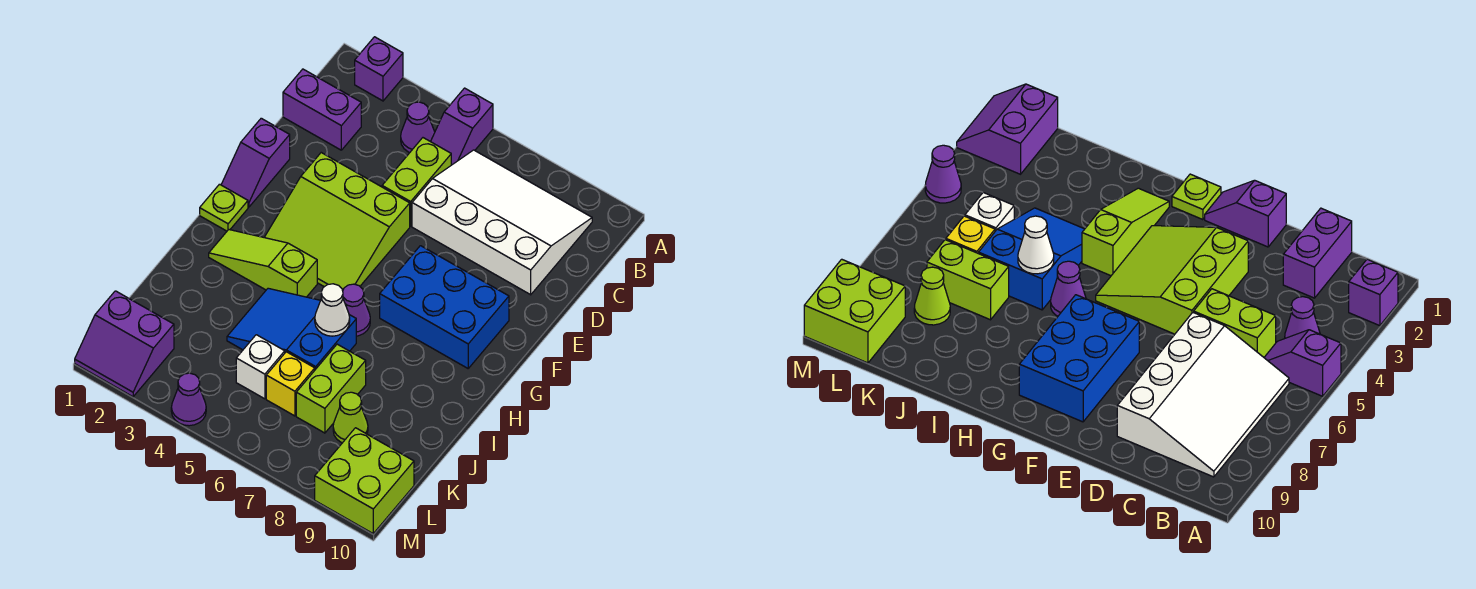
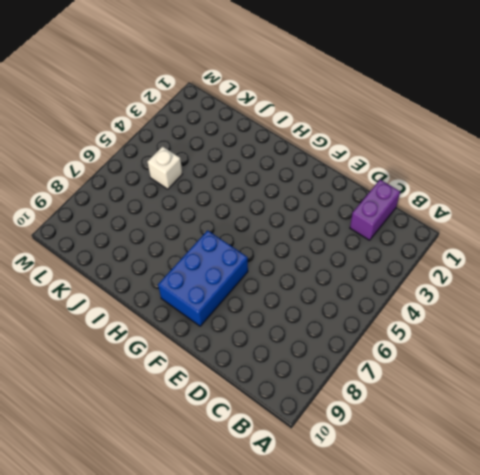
none -> purple brick A2 level 1
none -> purple slope A5:B5 level 1 top A
none -> purple cone B4 level 1

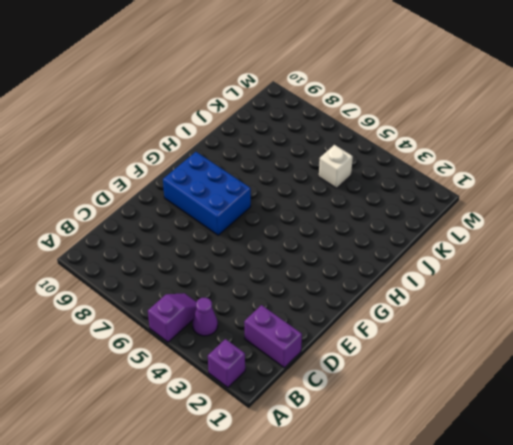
none -> white slope B6:D9 level 1 top D
none -> lime brick C5:D5 level 1
none -> purple slope E1:F1 level 1 top E

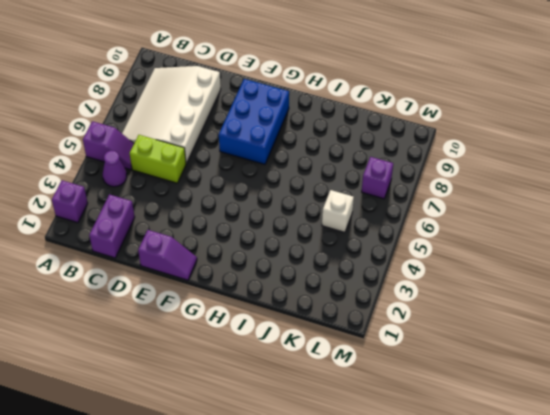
purple brick L7 level 1 -> none
none -> lime slope E3:G5 level 1 top E
none -> lime plate G1 level 1
none -> lime slope H2:H4 level 1 top 4

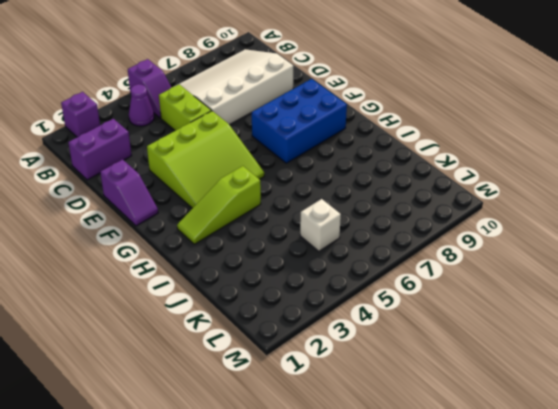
none -> lime plate G1 level 1
none -> purple cone H6 level 1
none -> blue slope I4:J6 level 1 top 6

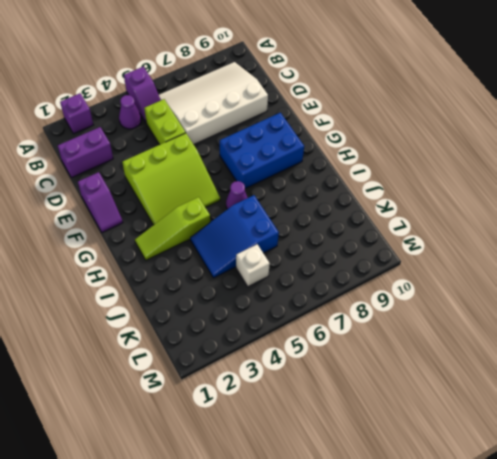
none -> lime plate G1 level 1
none -> lime brick J7:K7 level 1
none -> yellow brick K6 level 1

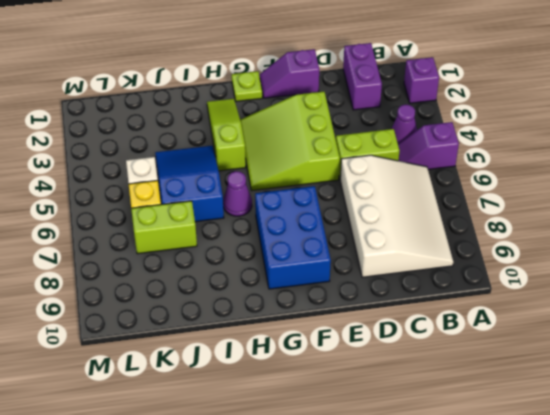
none -> lime cone K8 level 1
none -> purple slope L1:M2 level 1 top L
none -> lime brick L9:M10 level 1

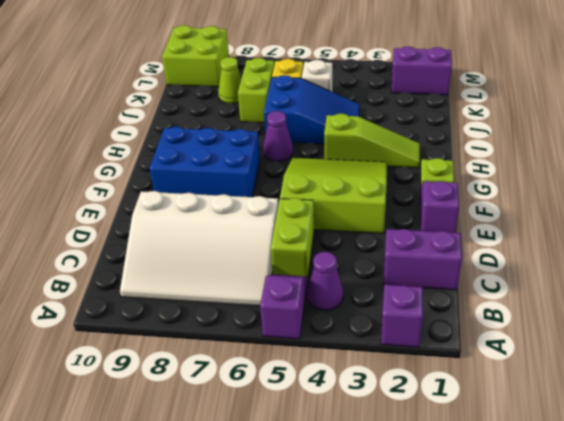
none -> purple cone M4 level 1
none -> white cone I6 level 2

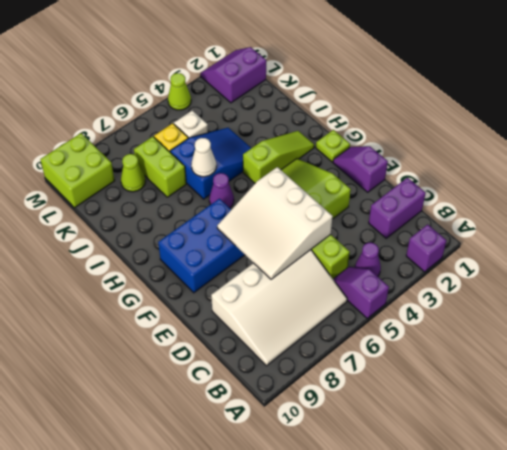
white slope D5:F7 level 2 top 5 -> none
lime cone M4 level 1 -> purple cone M4 level 1

